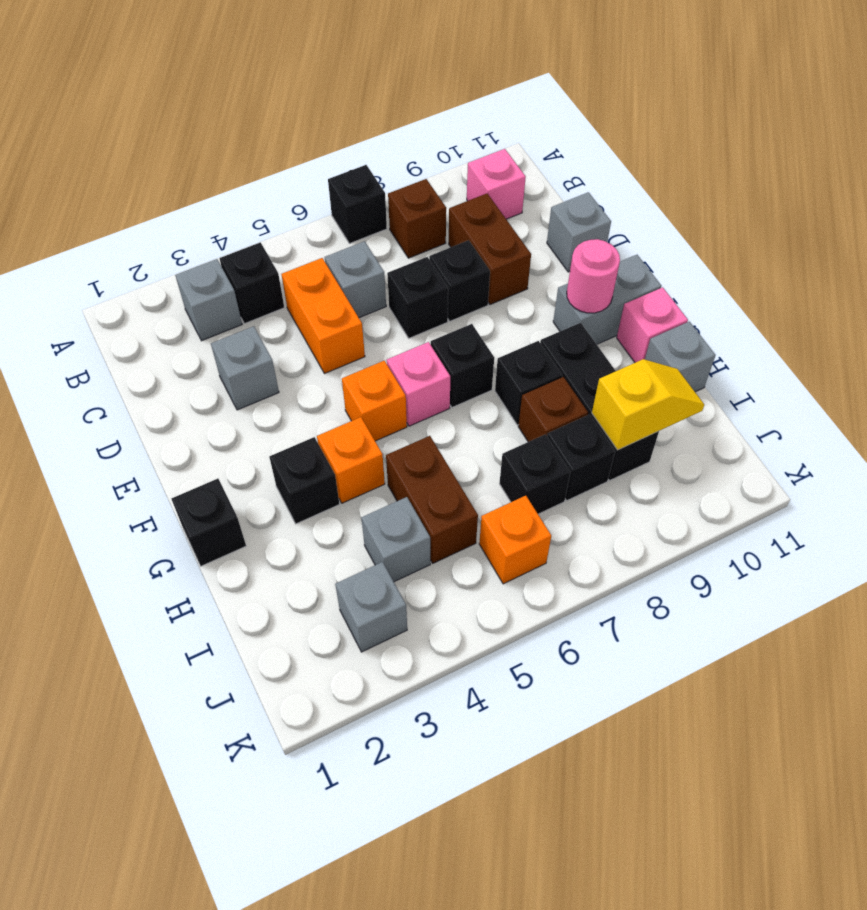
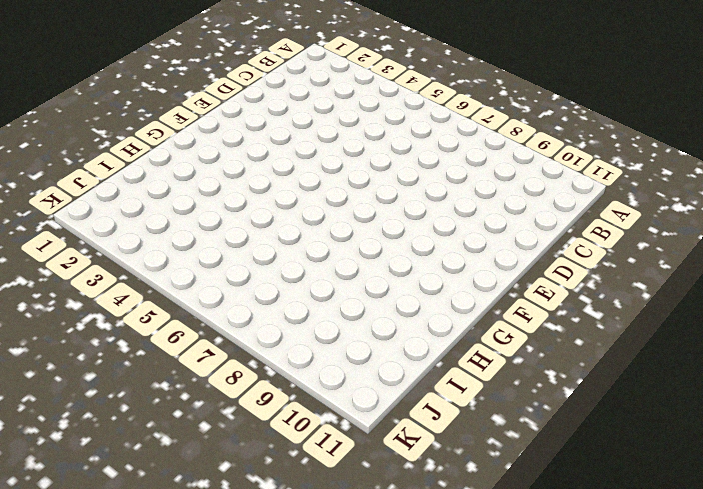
none -> black brick A7 level 1
none -> grey brick B3 level 1
none -> black brick B4 level 1
none -> brown brick B8 level 1

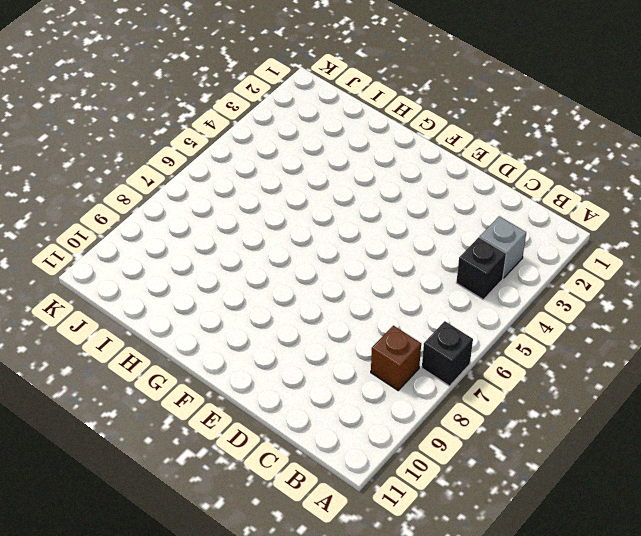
none -> pink brick B10 level 1
none -> orange brick C5:D5 level 1
none -> grey brick C6 level 1
none -> brown brick C9:D9 level 1

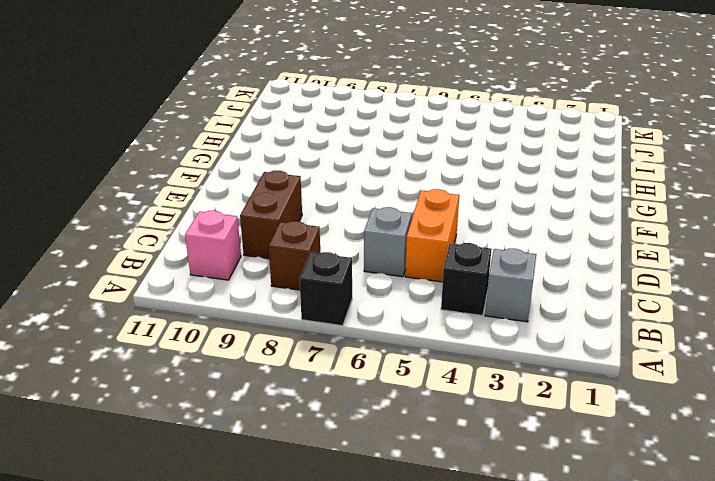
none -> grey brick D3 level 1
none -> black brick D7 level 1
none -> black brick D8 level 1
none -> grey brick D11 level 1

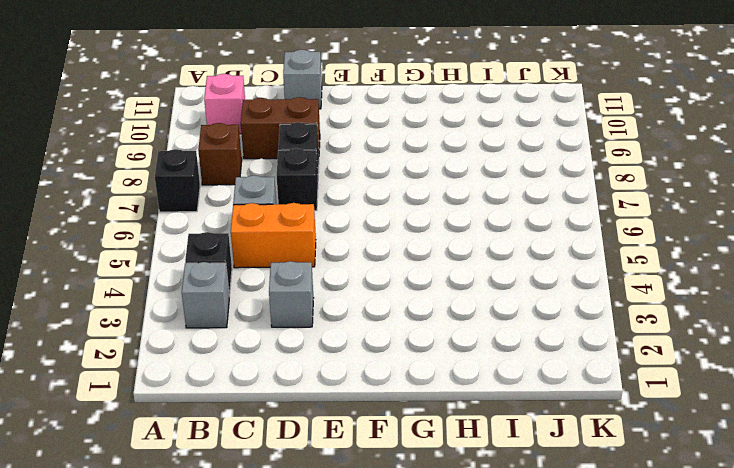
none -> orange brick F5 level 1
none -> pink brick F6 level 1
none -> black brick F7 level 1
none -> grey brick F10:F11 level 1

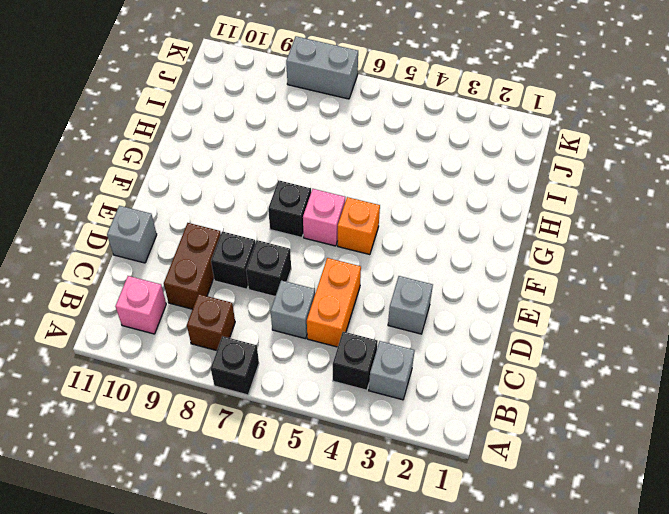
grey brick K7:K8 level 1 -> grey brick F10:F11 level 1
none -> black brick G1 level 1
none -> black brick G3 level 1
none -> orange brick G4 level 1
none -> black brick G8 level 1

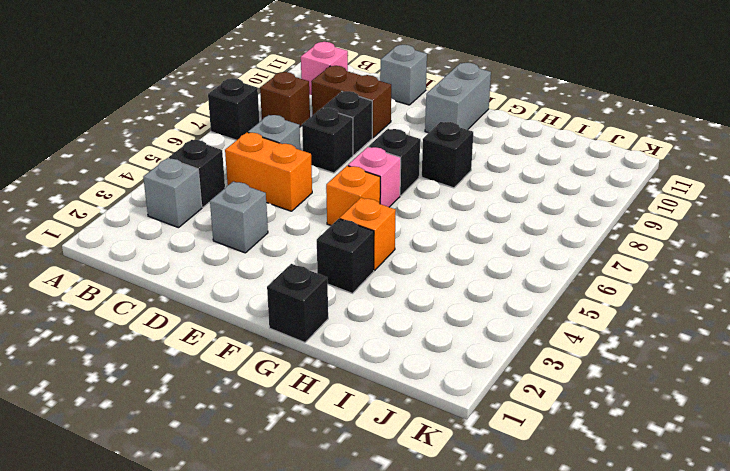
none -> black brick G9:I9 level 1
none -> pink brick G11 level 1
none -> brown brick H5:I5 level 1
none -> brown brick H8 level 1

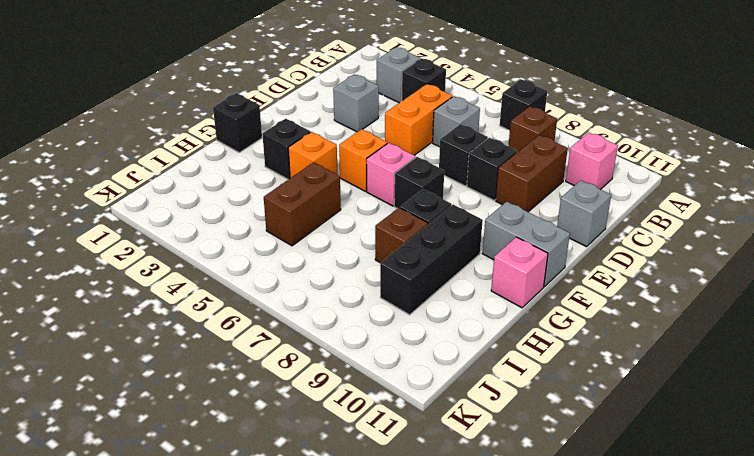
none -> grey brick H11 level 1
none -> grey brick I4 level 1
none -> black brick I7 level 1
none -> black brick I8 level 1

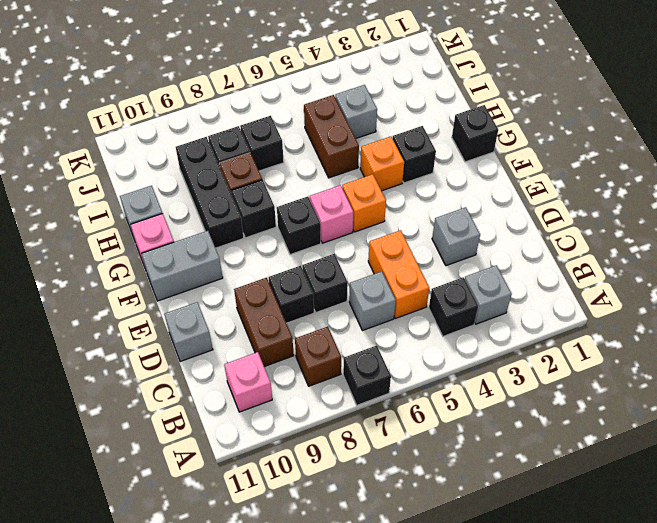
none -> grey brick J3 level 1
none -> orange brick J6 level 1
none -> pink round brick F10 level 2
none -> yellow slope I9:I10 level 2 top 9

